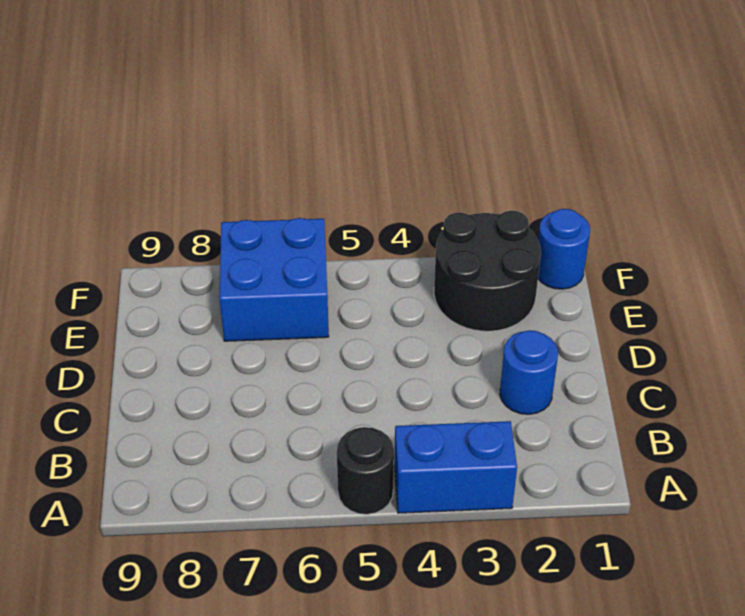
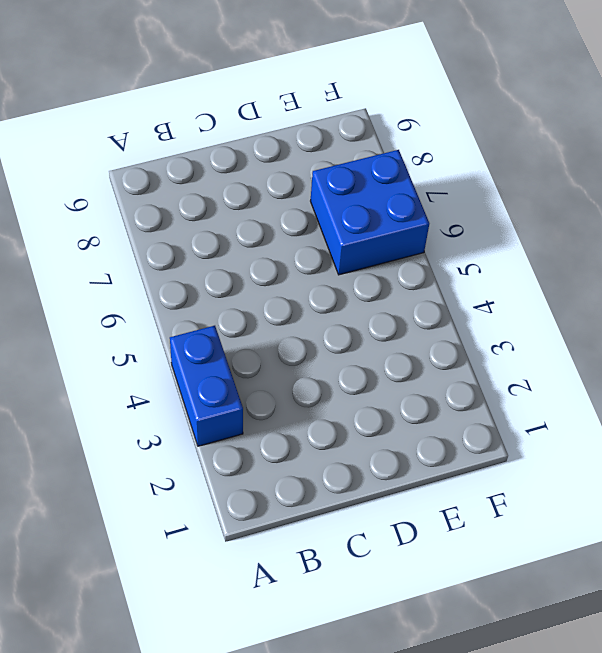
none -> black round brick A5 level 1
none -> blue round brick C2 level 1

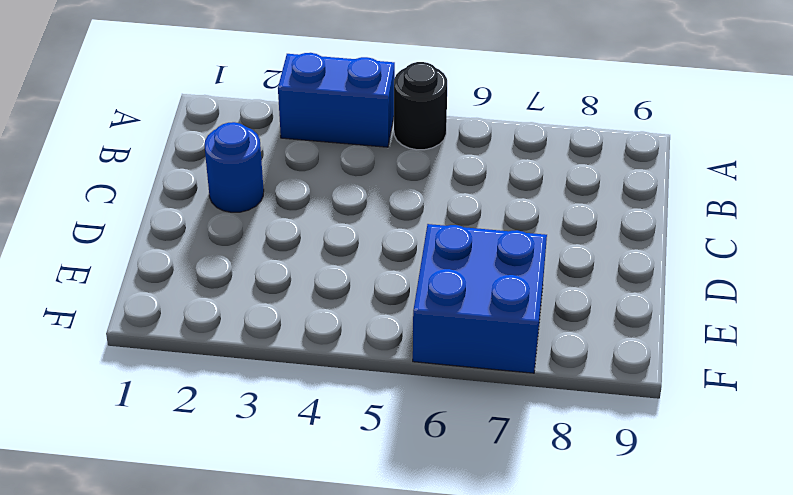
none -> black round brick E2:F3 level 1
none -> blue round brick F1 level 1

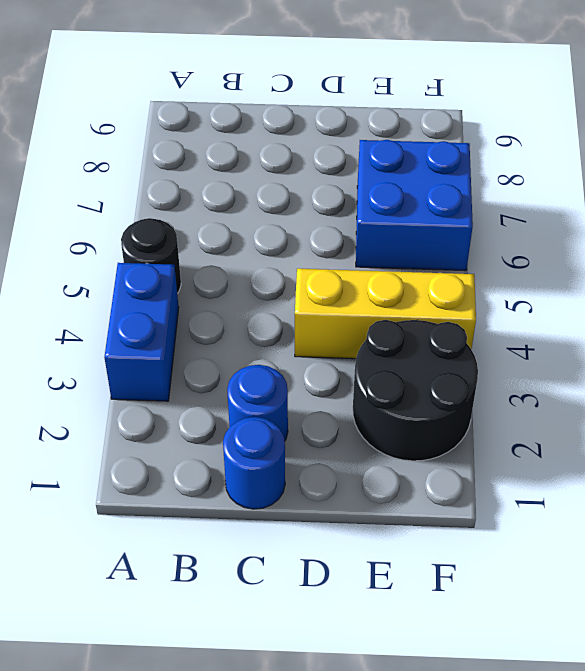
blue round brick C1 level 1 -> blue round brick F1 level 1
yellow brick D4:F4 level 1 -> none

